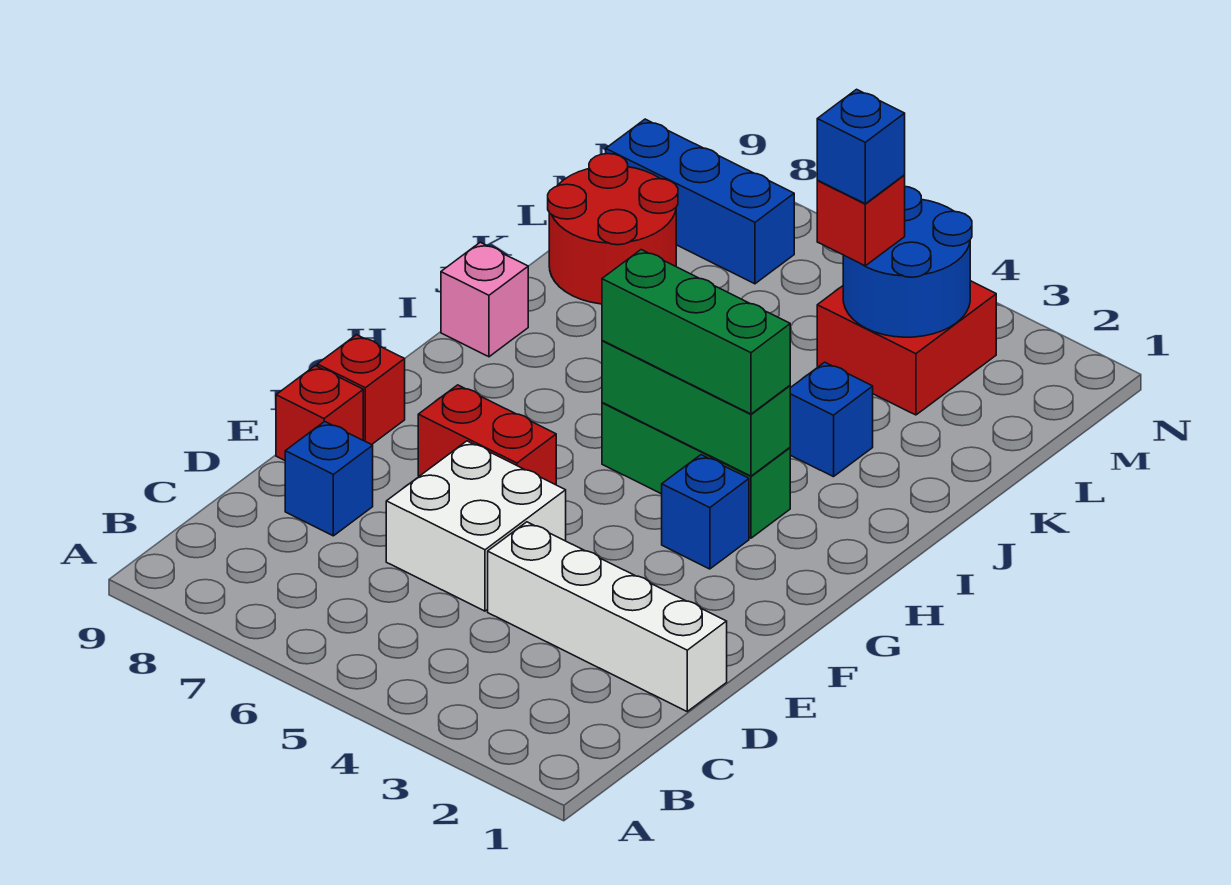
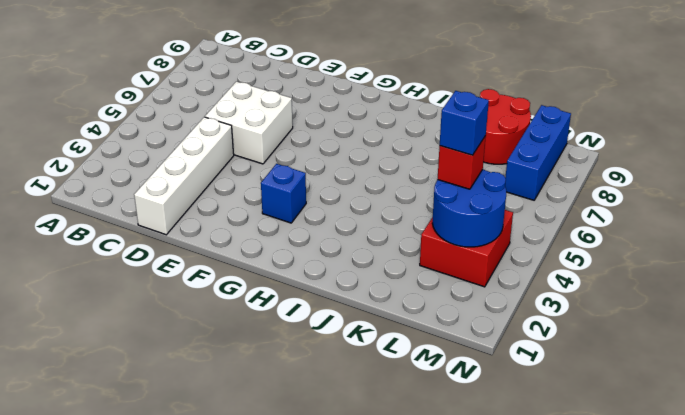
none -> blue brick D8 level 1
none -> red brick E9 level 1
none -> red brick F6:F7 level 1

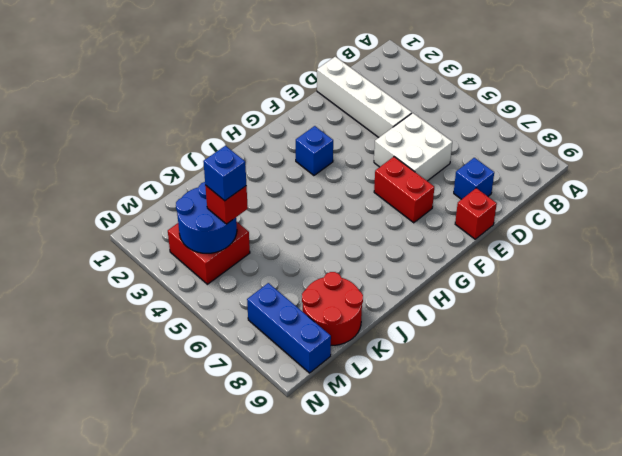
none -> red brick F9 level 1
none -> green brick H3:H5 level 1
none -> pink brick I9 level 1

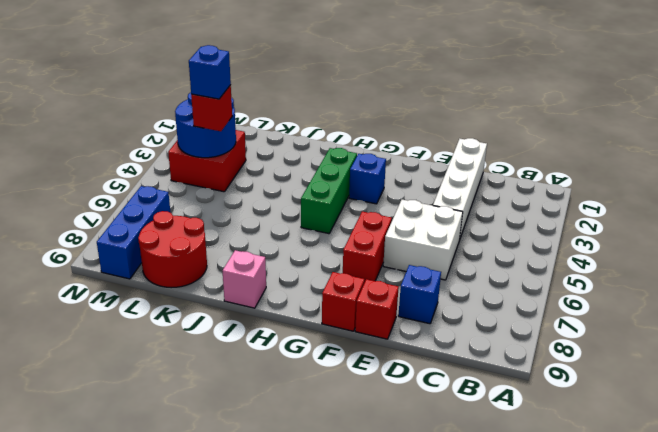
none -> blue brick J3 level 1
none -> green brick H3:H5 level 2
none -> green brick H3:H5 level 3

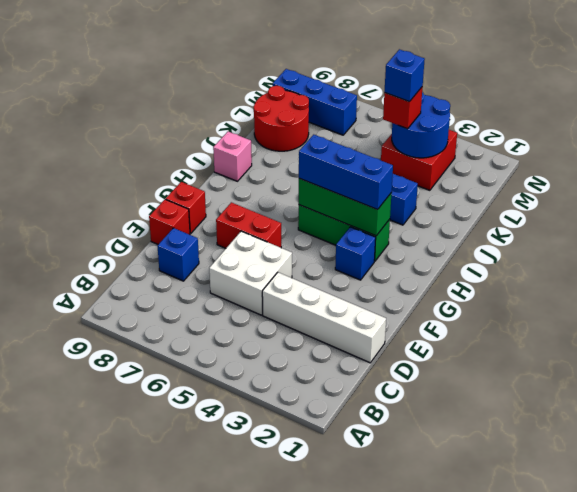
blue brick H3:H5 level 3 -> green brick H3:H5 level 3

